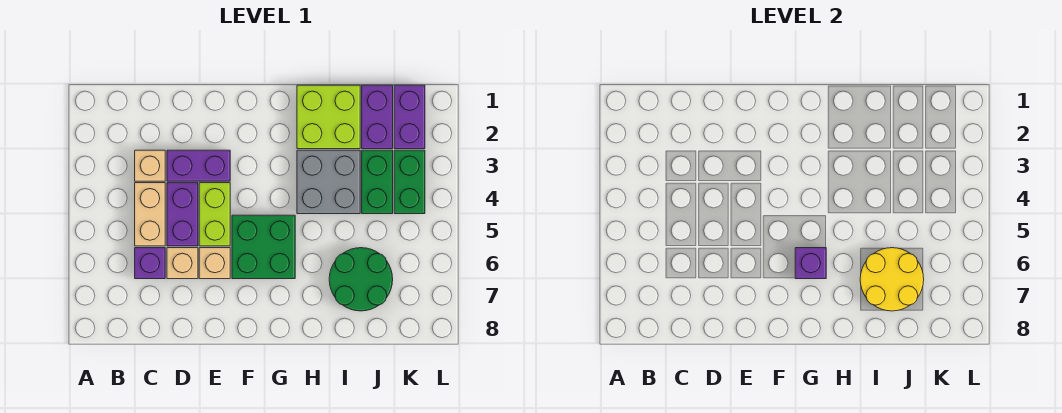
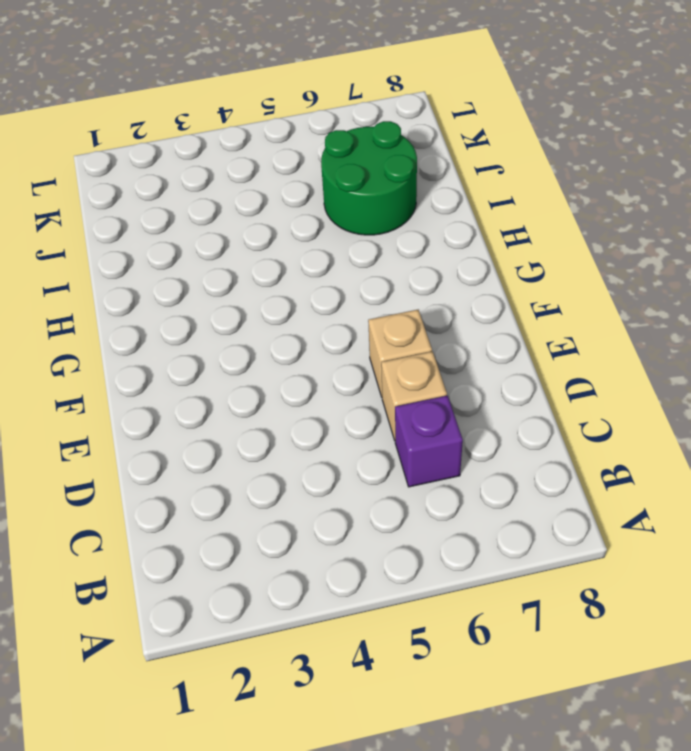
none -> tan brick C3 level 1
none -> tan brick C4:C5 level 1
none -> purple brick D3:E3 level 1

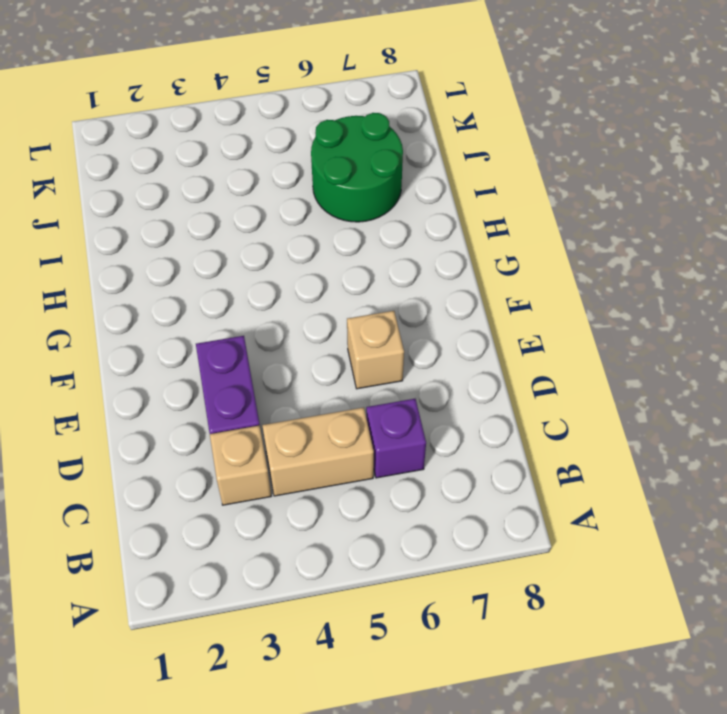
none -> purple brick D4:D5 level 1
none -> tan brick D6 level 1
none -> lime brick E4:E5 level 1

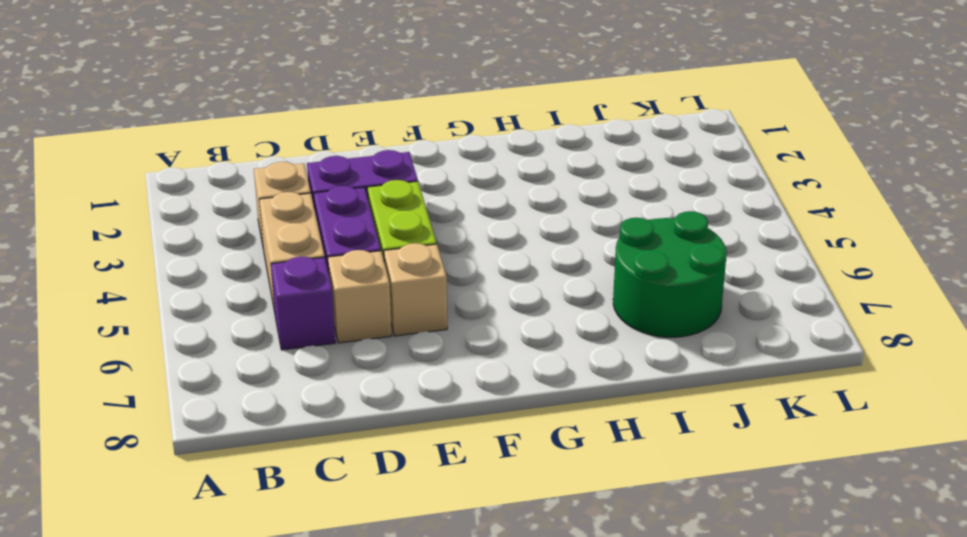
none -> green brick F5:G6 level 1
none -> lime brick H1:I2 level 1
none -> grey brick H3:I4 level 1

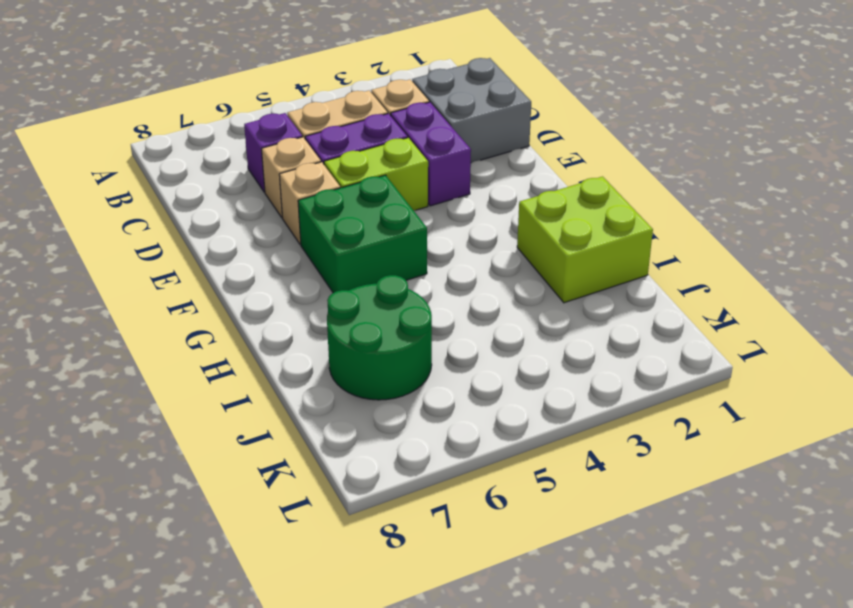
grey brick C1:D2 level 1 -> grey brick H3:I4 level 1
none -> purple brick J1:J2 level 1
none -> green brick J3:J4 level 1
none -> purple brick K1:K2 level 1

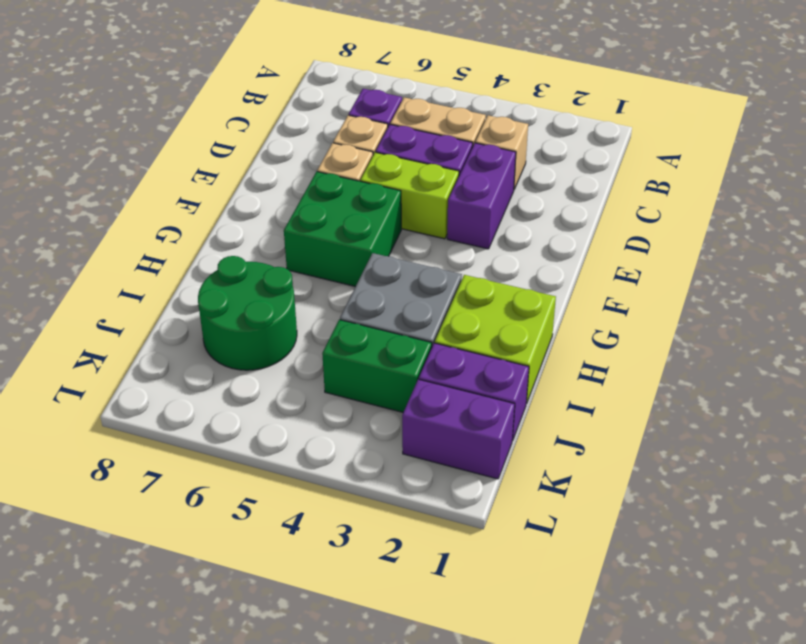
none -> green brick K3:K4 level 1
none -> purple brick G6 level 2
none -> yellow round brick I6:J7 level 2

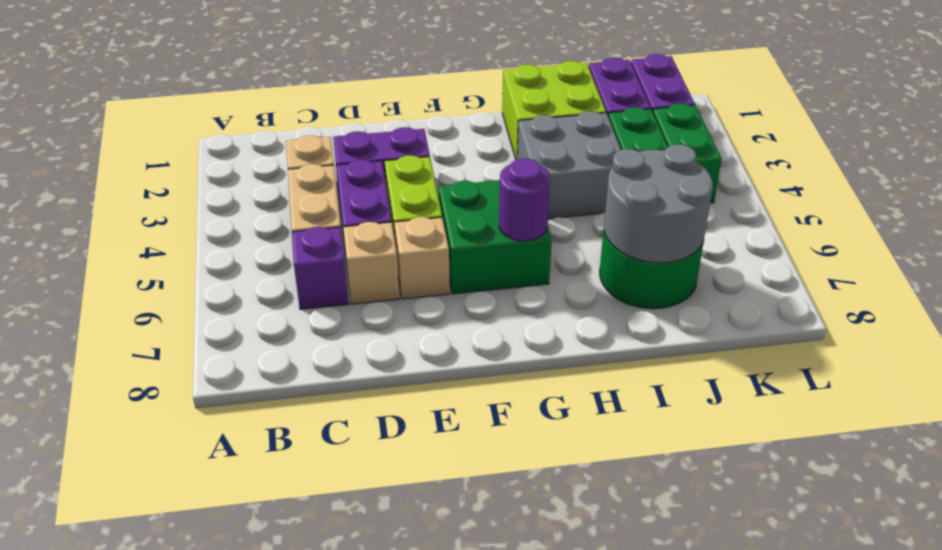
purple round brick G6 level 2 -> purple brick G6 level 2
grey round brick I6:J7 level 2 -> yellow round brick I6:J7 level 2

